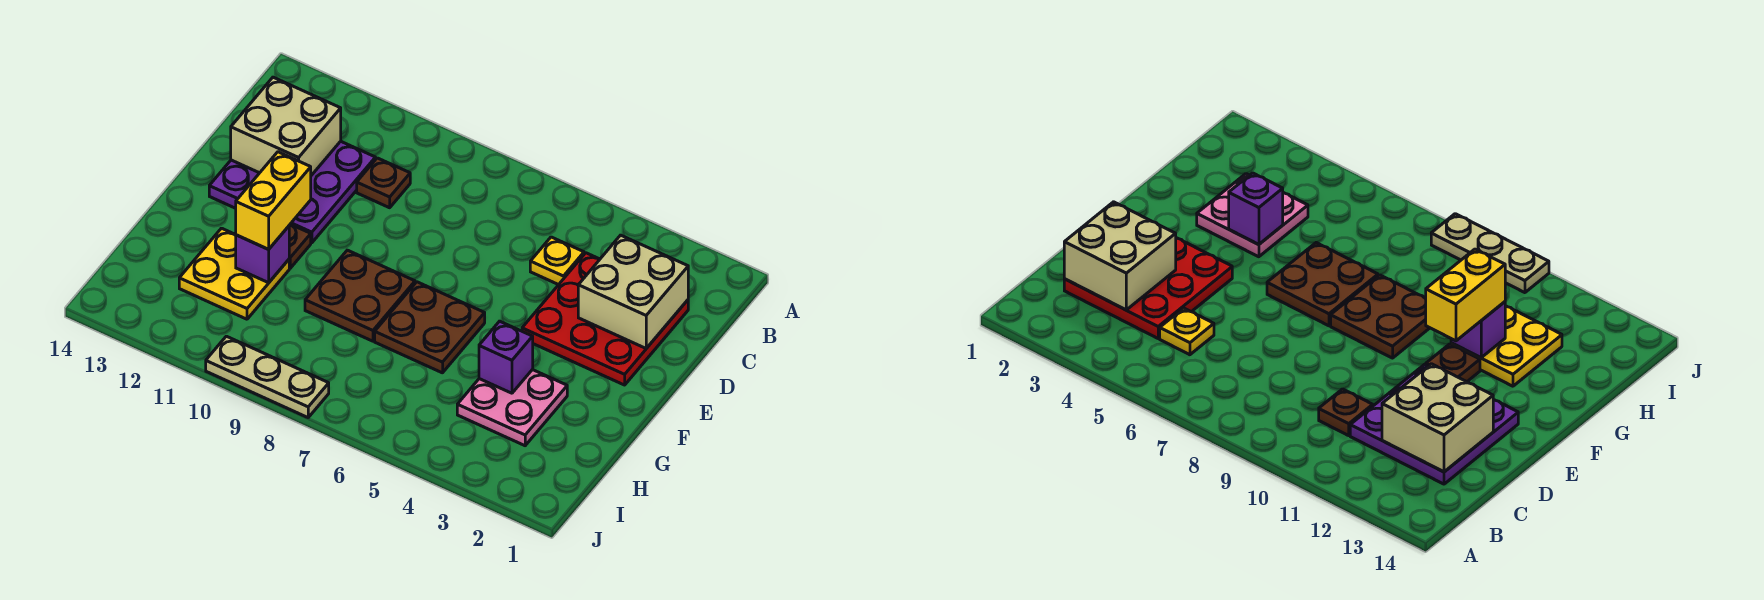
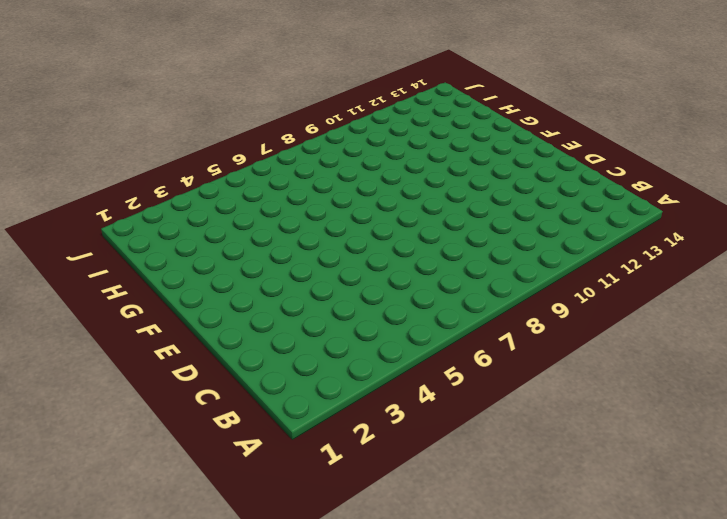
none -> red plate C2:E4 level 1
none -> yellow plate C5 level 1
none -> brown plate C10 level 1

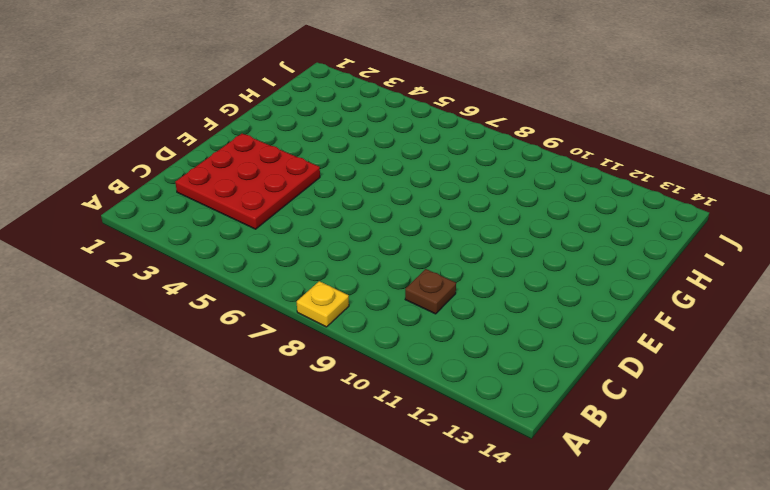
yellow plate A8 level 1 -> yellow plate C5 level 1
none -> purple plate C11:E13 level 1
none -> brown plate F6:G7 level 1
none -> brown plate F8:G9 level 1

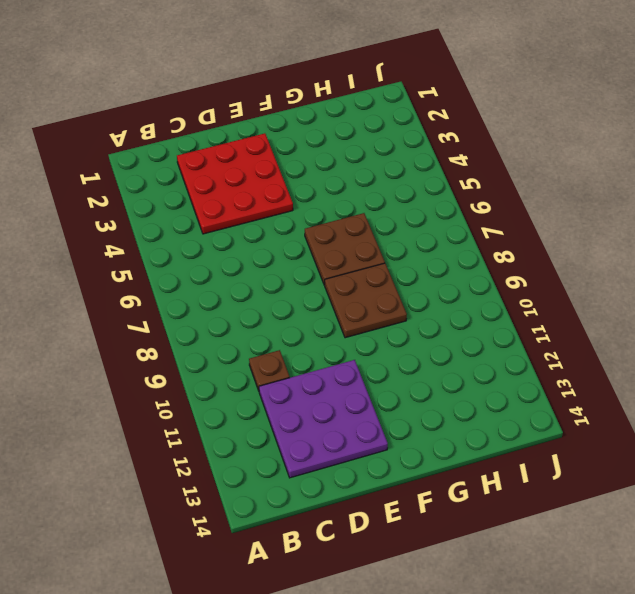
none -> yellow plate C5 level 1
none -> brown plate F11 level 1
none -> pink plate G3:H4 level 1

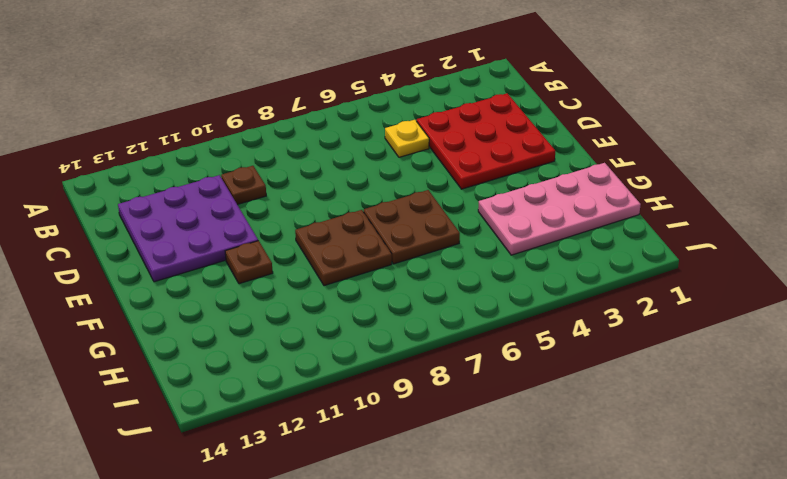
pink plate G1:H4 level 1 -> pink plate G3:H4 level 1
none -> yellow plate G11:H12 level 1
none -> tan plate J8:J10 level 1
none -> tan brick C2:D3 level 2

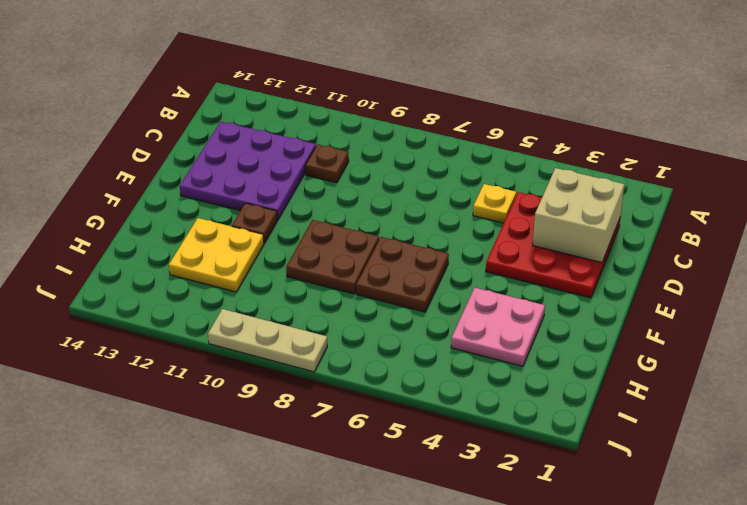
none -> tan brick C12:D13 level 2
none -> purple brick G4 level 2
none -> purple brick G11 level 2

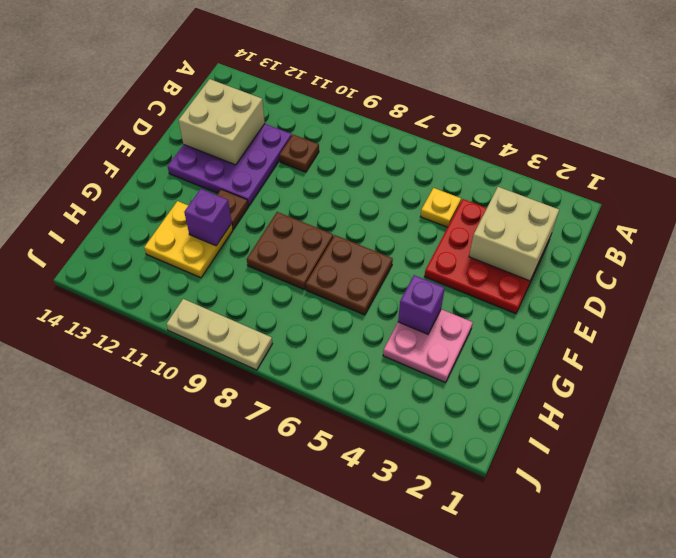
none -> yellow brick F11:G11 level 3

